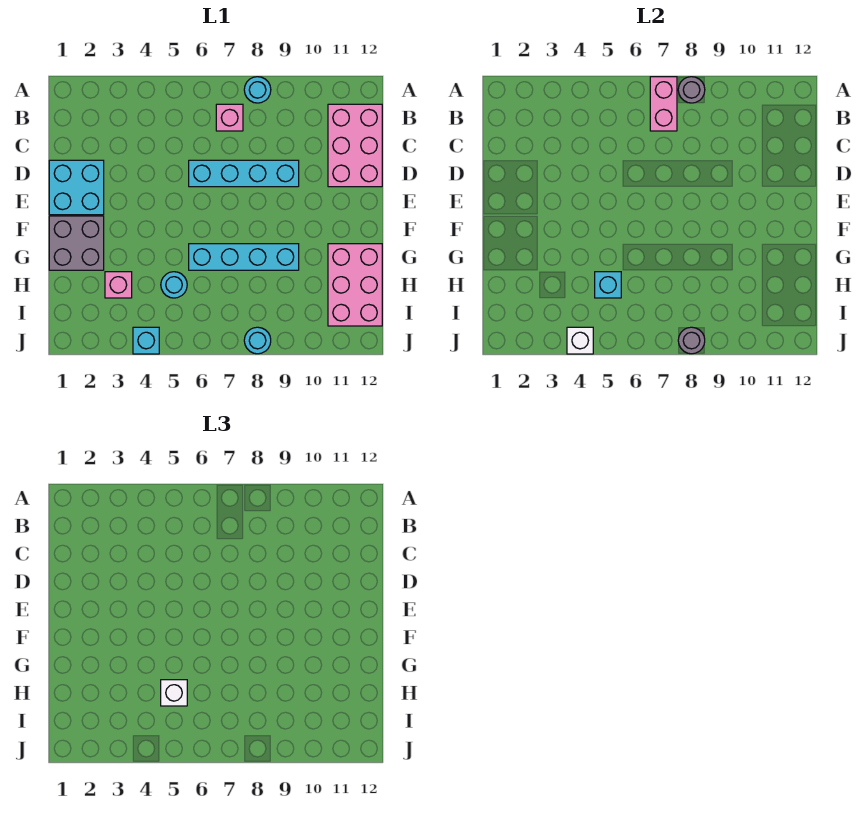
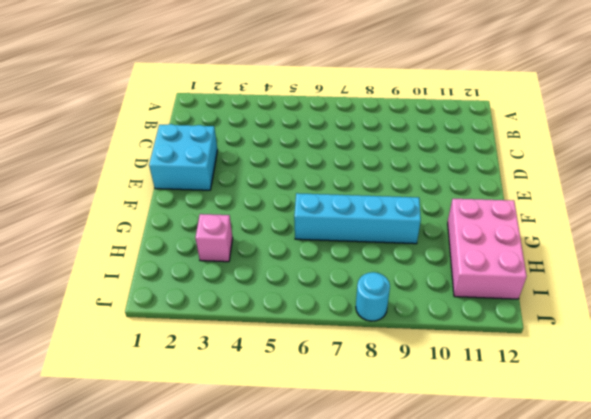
none -> cyan round brick A8 level 1
none -> pink brick B7 level 1
none -> pink brick B11:D12 level 1

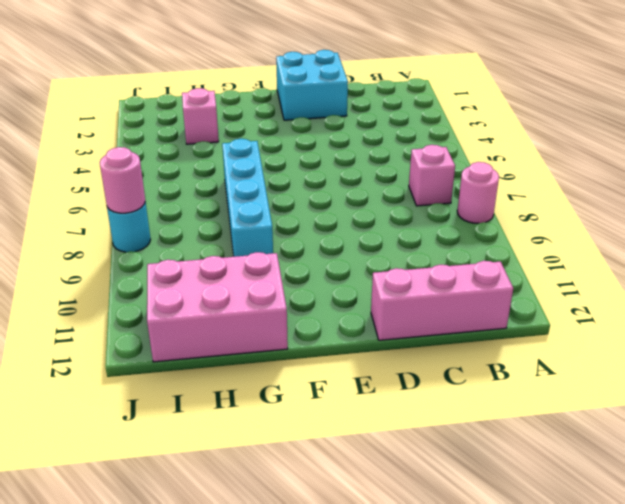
pink round brick A8 level 1 -> cyan round brick A8 level 1
pink brick B12:D12 level 1 -> pink brick B11:D12 level 1
pink round brick J8 level 2 -> grey round brick J8 level 2
none -> cyan brick D6:D9 level 1
none -> grey brick F1:G2 level 1
none -> cyan round brick H5 level 1

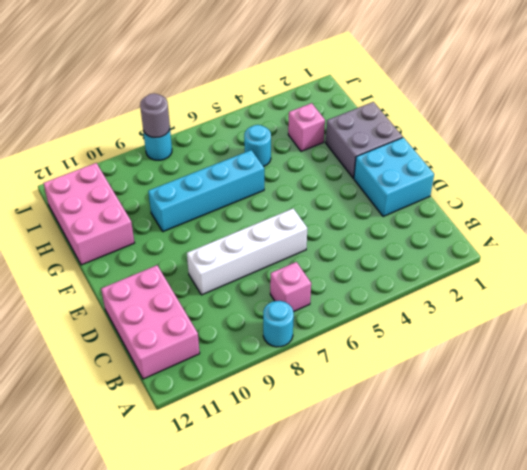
white brick D6:D9 level 1 -> cyan brick D6:D9 level 1
none -> cyan brick J4 level 1
none -> pink brick A7:B7 level 2
none -> grey round brick A8 level 2

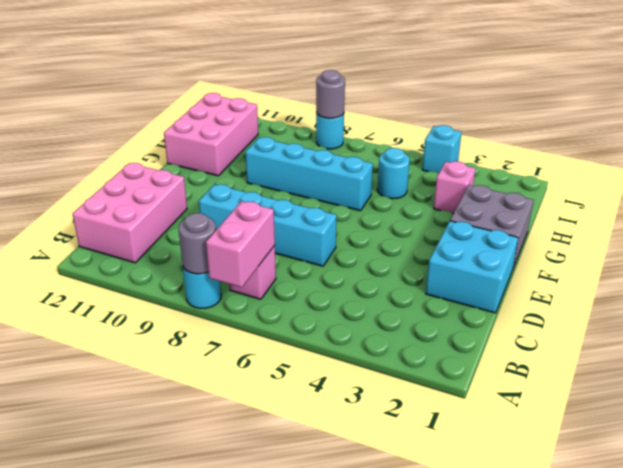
none -> cyan brick H5 level 2
none -> white brick J4 level 2
none -> white brick H5 level 3

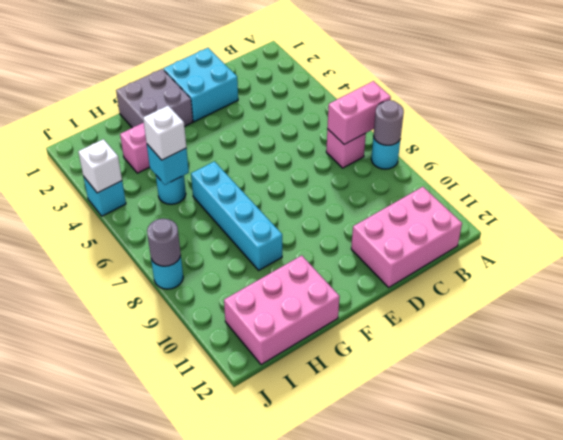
none -> cyan brick D6:D9 level 1

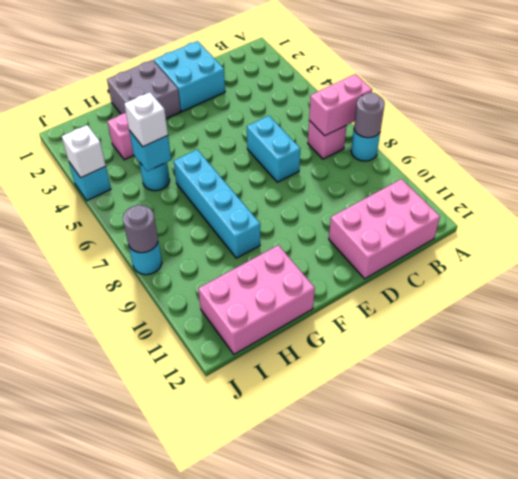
cyan brick D6:D7 level 1 -> cyan brick D6:D9 level 1

